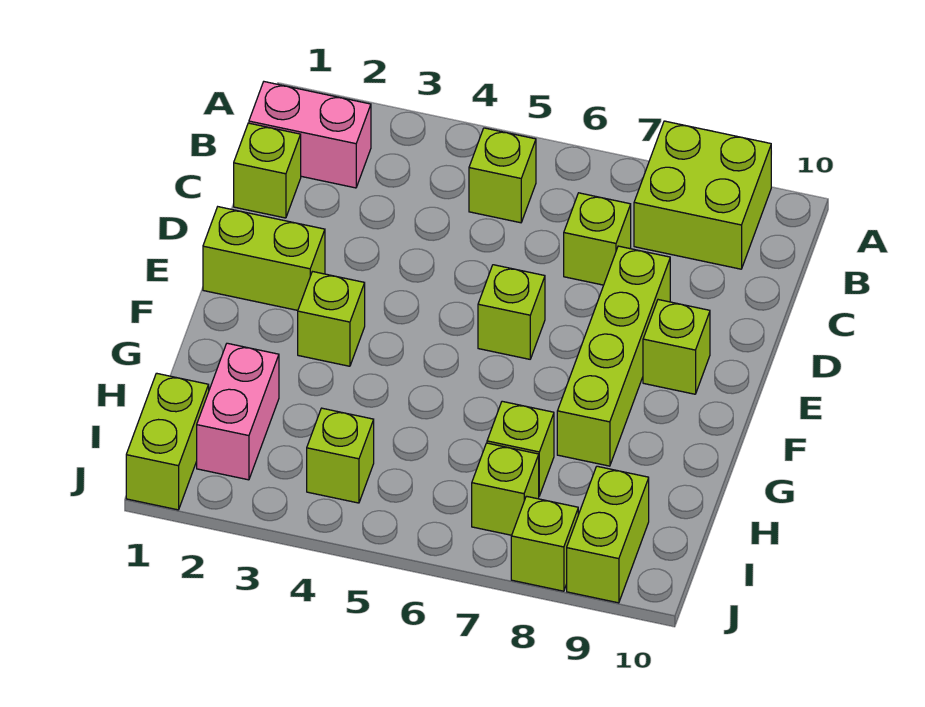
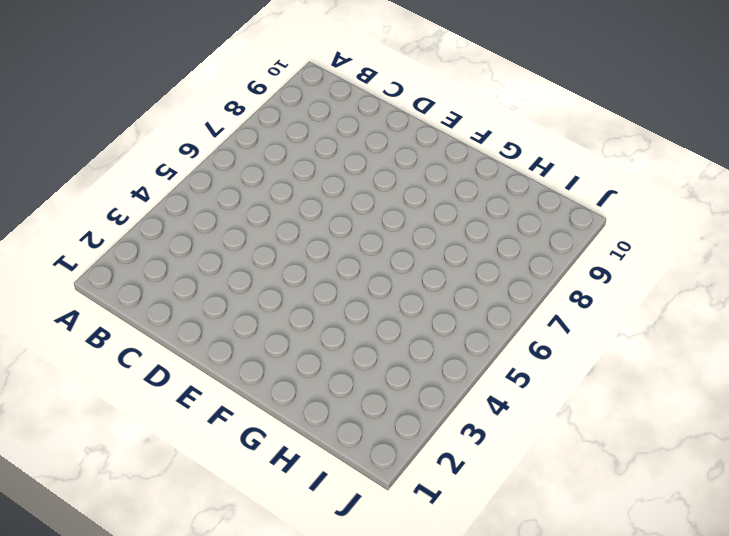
none -> lime brick A8:B9 level 1
none -> pink brick B1:B2 level 1
none -> lime brick B5 level 1

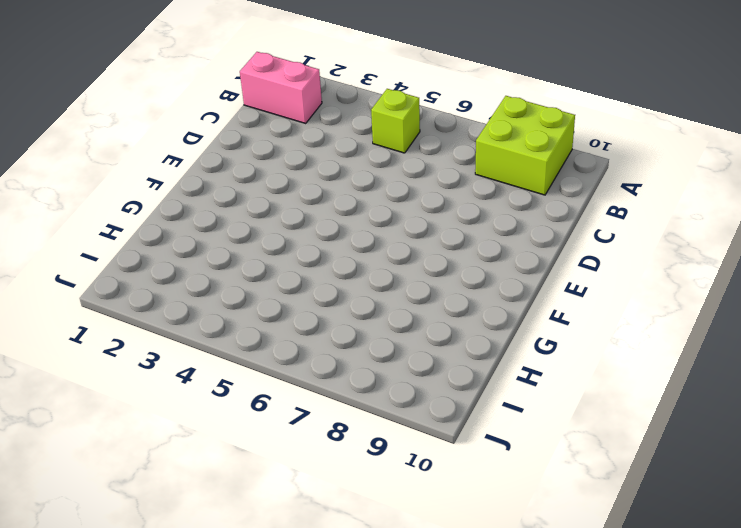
none -> lime brick C1 level 1
none -> lime brick C7 level 1
none -> lime brick D8:G8 level 1

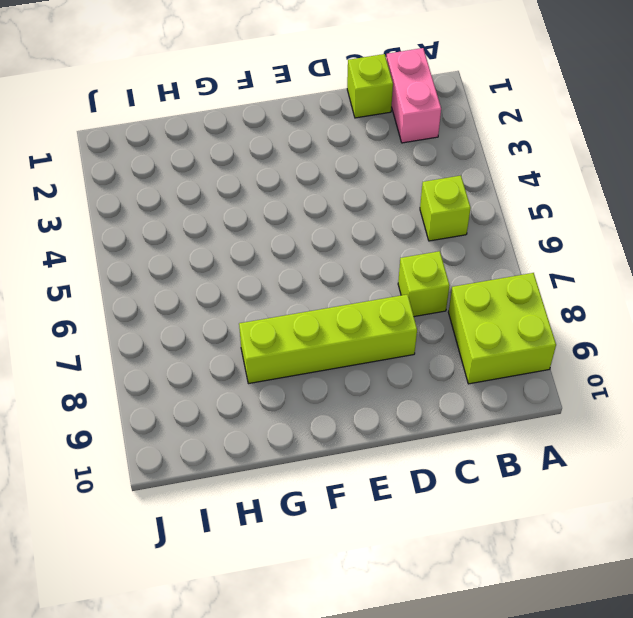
none -> lime brick E1:E2 level 1
none -> lime brick E6 level 1
none -> lime brick E9 level 1

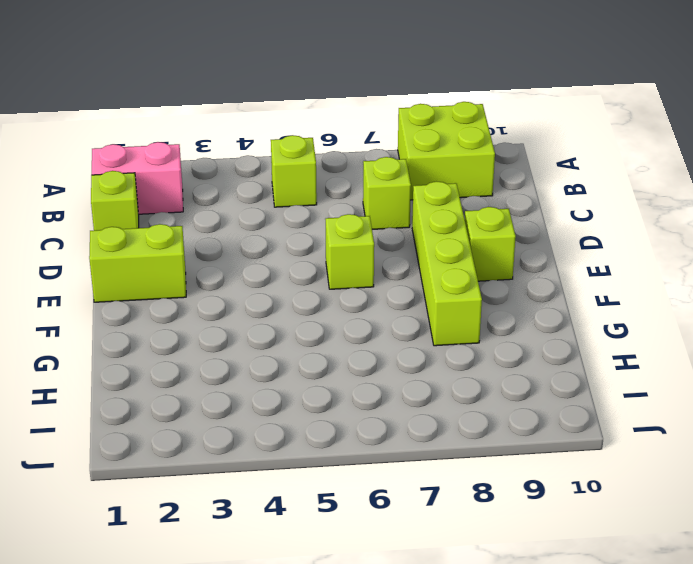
none -> lime brick F3 level 1
none -> pink brick H2:I2 level 1
none -> lime brick H7 level 1

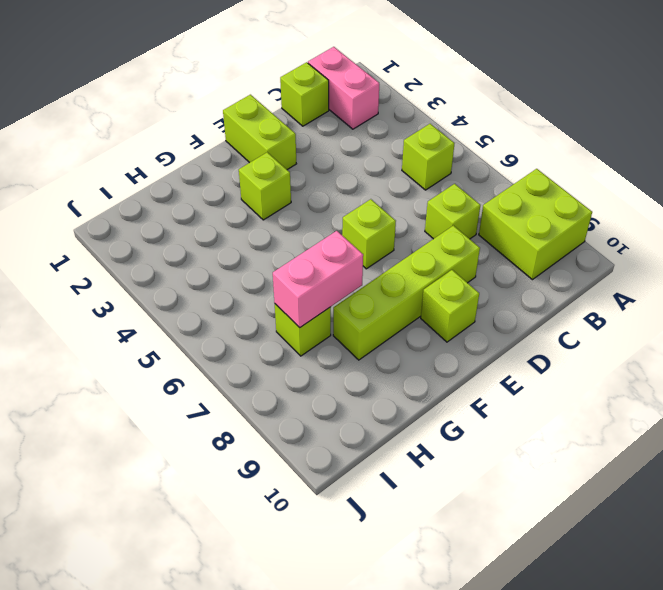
pink brick G7:H7 level 2 -> pink brick H2:I2 level 1
none -> lime brick I1:J1 level 1
none -> lime brick I4 level 1
none -> lime brick I7 level 1

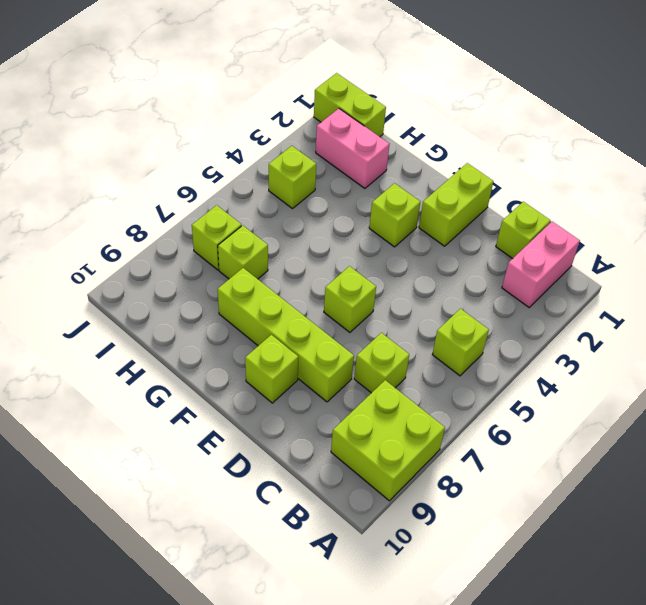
none -> lime brick I9:J9 level 1
none -> lime brick J8 level 1

